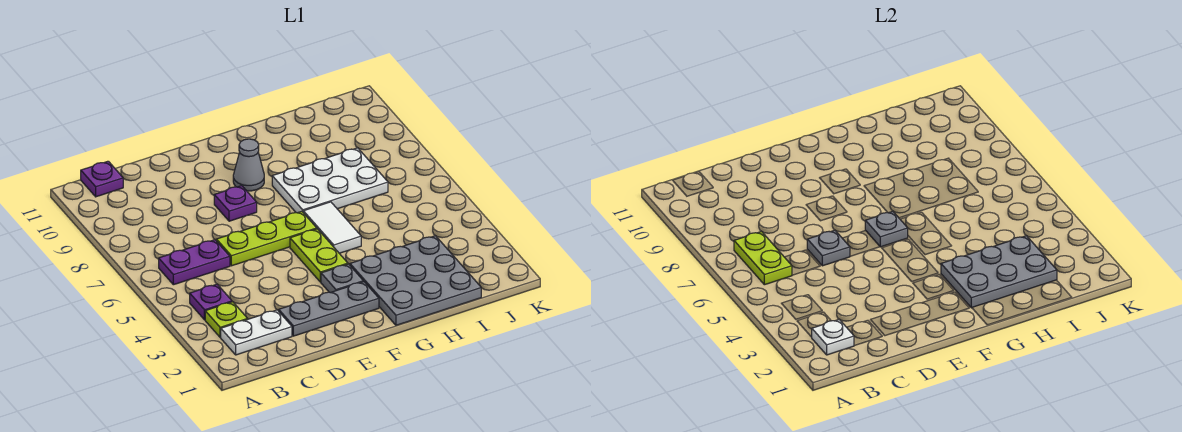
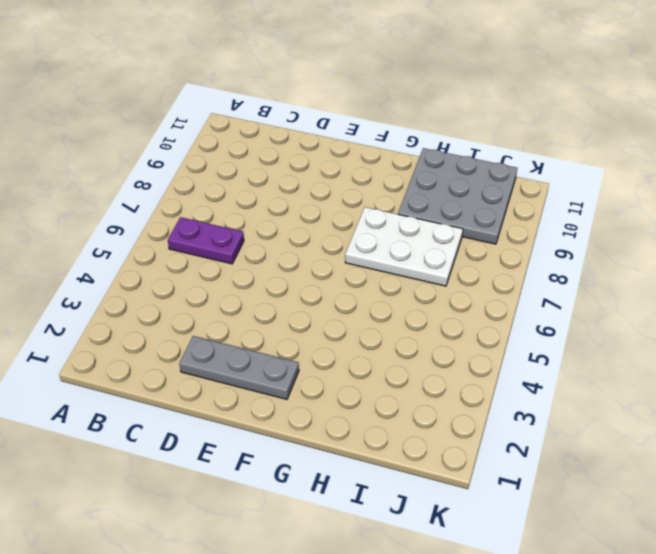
grey plate H9:J11 level 1 -> grey plate G1:I3 level 1
none -> white plate B2:C2 level 1
none -> lime plate B3 level 1
none -> purple plate B4 level 1

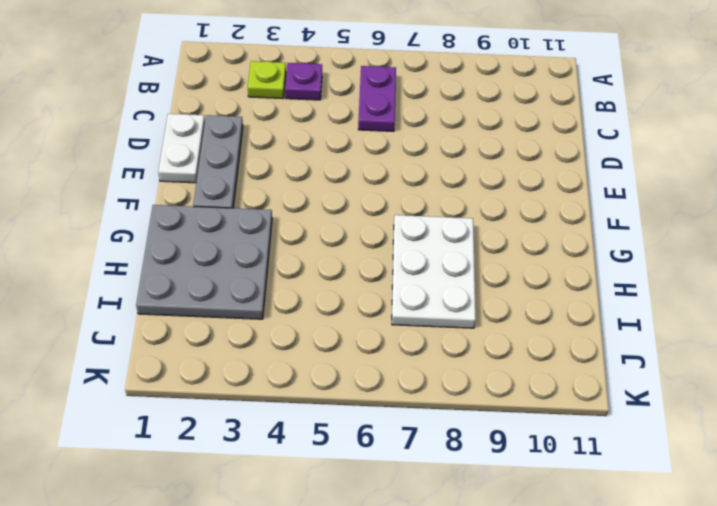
white plate D1:E1 level 1 -> white plate B2:C2 level 1
none -> purple plate B11 level 1
none -> lime plate D6:F6 level 1
none -> purple plate E8 level 1

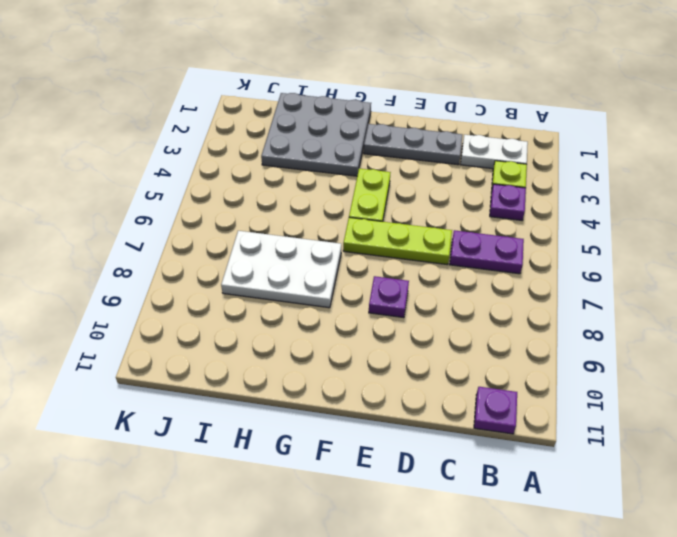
none -> grey plate F3 level 1
none -> grey cone F9 level 1
none -> white tile G5:G6 level 1

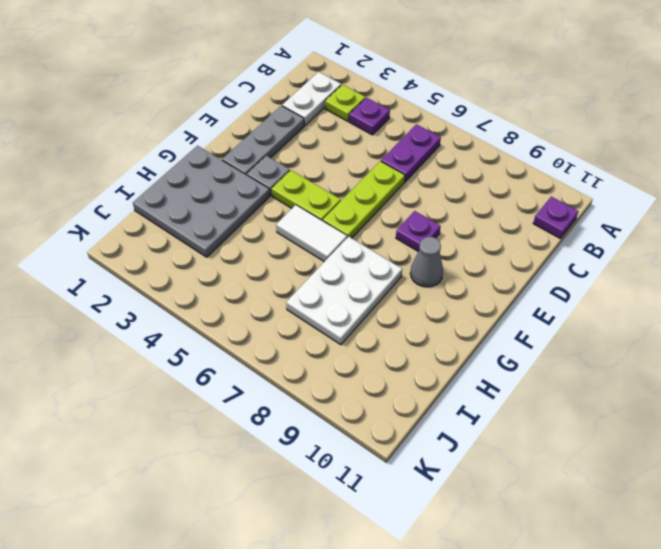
none -> white plate B2 level 2
none -> lime plate B6:B7 level 2
none -> grey plate D6 level 2

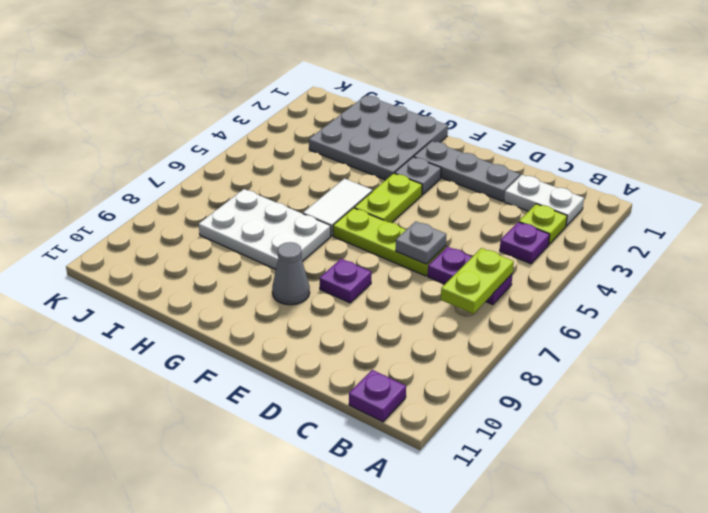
none -> white plate B2 level 2
none -> grey plate F6 level 2
none -> grey plate G2:I3 level 2

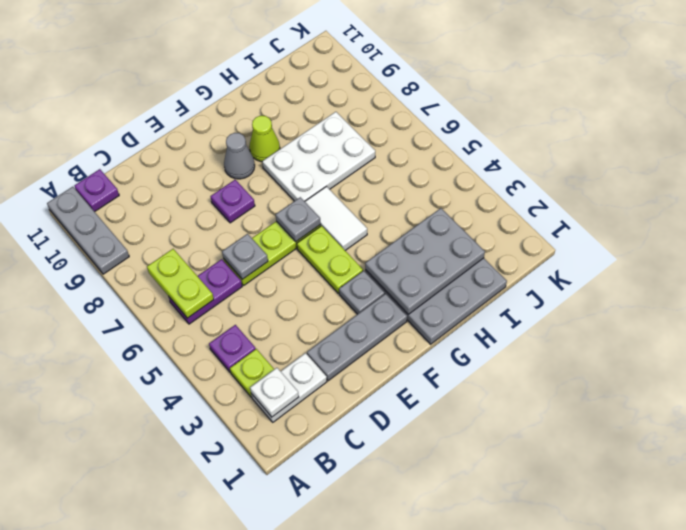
grey plate A9:A11 level 1 -> none
lime cone G9 level 1 -> none

